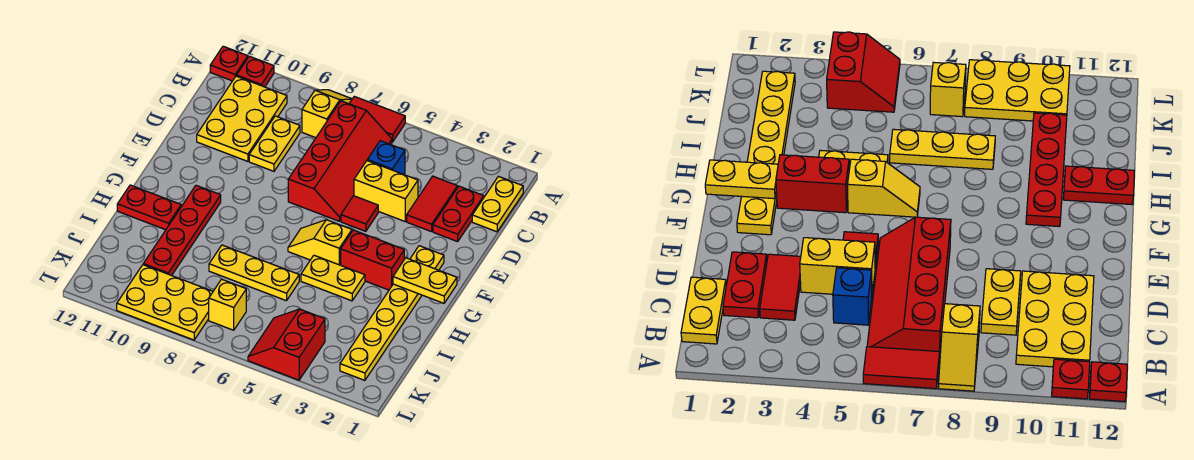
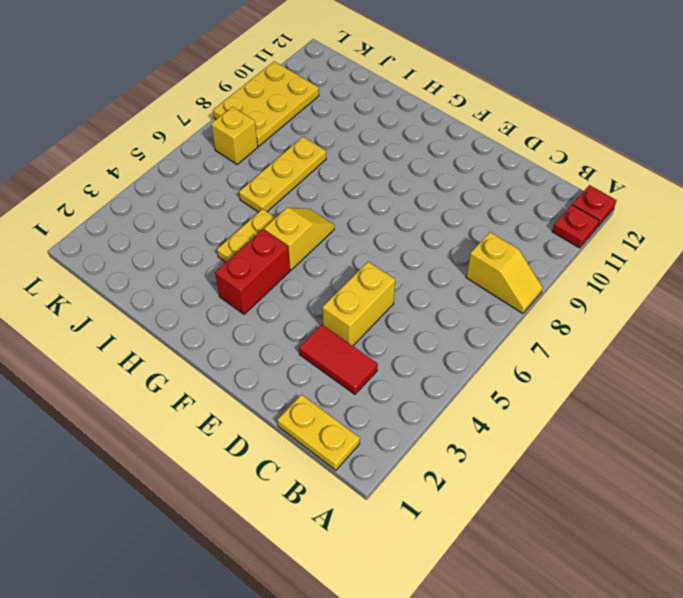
none -> red tile A6:A7 level 1
none -> red slope B6:E7 level 1 top 7
none -> yellow plate B10:D11 level 1

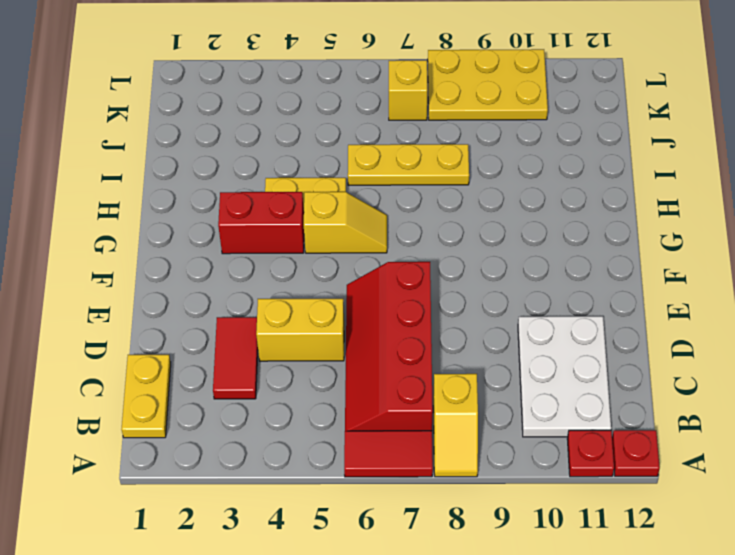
white plate B10:D11 level 1 -> yellow plate B10:D11 level 1
none -> red plate C2:D2 level 1
none -> blue brick C5 level 1
none -> yellow plate C9:D9 level 1

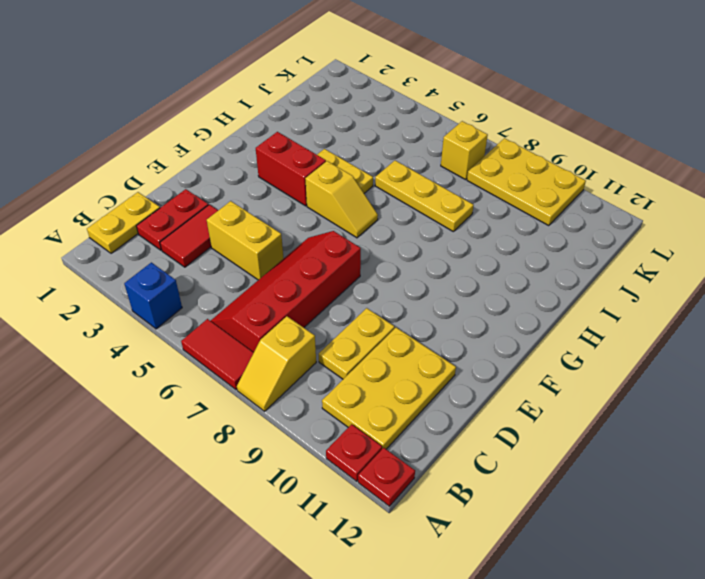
blue brick A4 level 1 -> blue brick C5 level 1
none -> red tile E5 level 1
none -> yellow plate F2:K2 level 1
none -> red plate G10:J10 level 1

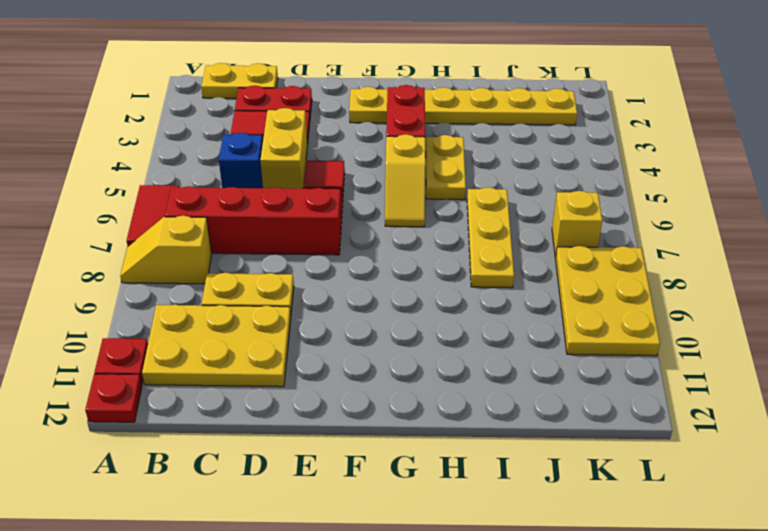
none -> red plate G10:J10 level 1
none -> red plate H11:H12 level 1
none -> red slope K4:L5 level 1 top 4

